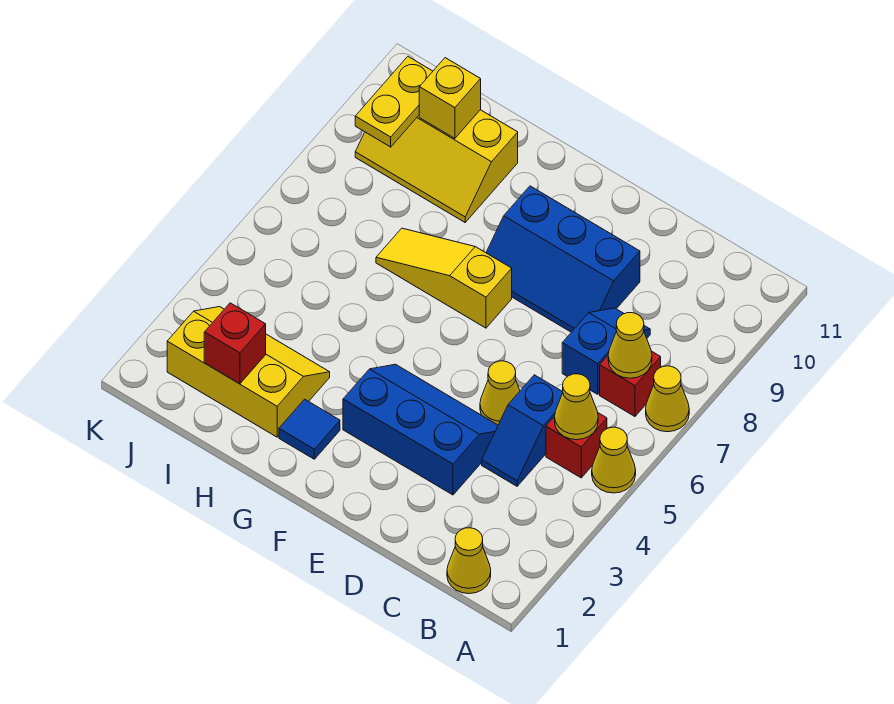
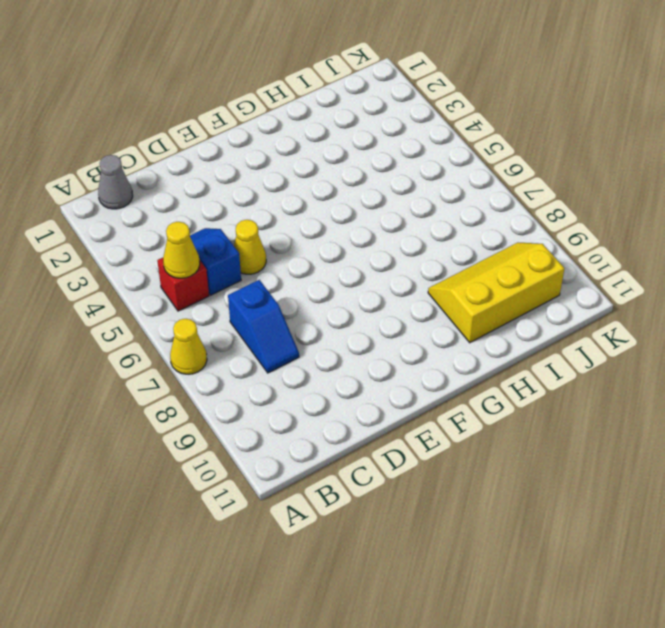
grey cone B1 level 1 -> yellow cone B1 level 1
none -> yellow cone A5 level 1
none -> red brick B7 level 1
none -> blue slope D3:F4 level 1 top 3

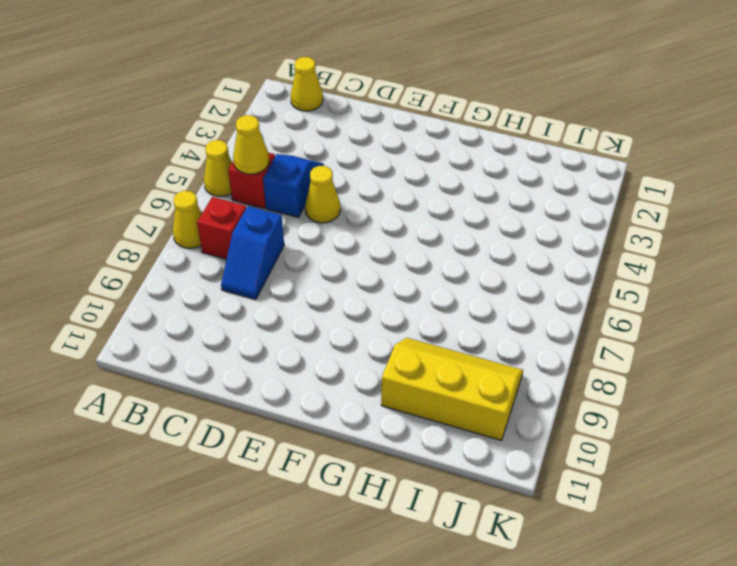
none -> blue slope D3:F4 level 1 top 3
none -> blue slope D8:F9 level 1 top 9
none -> yellow slope F7:H7 level 1 top F

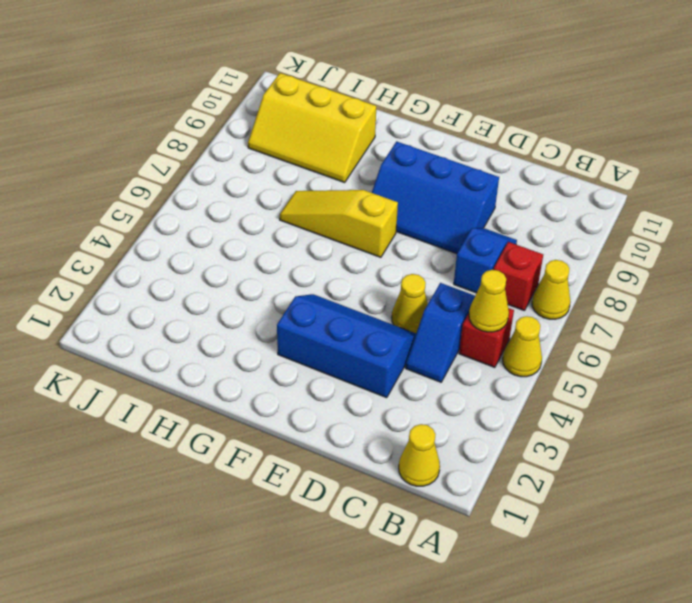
none -> blue tile G2 level 1
none -> yellow slope H2:J3 level 1 top 2
none -> yellow cone B7 level 2

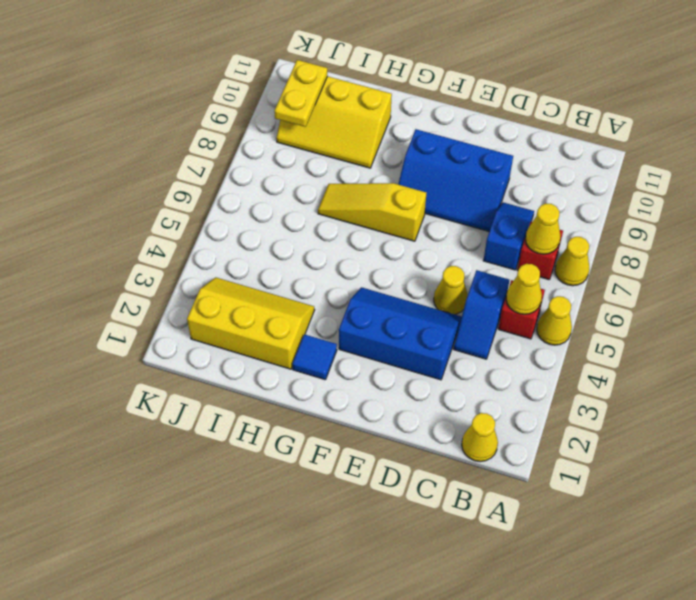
none -> red brick I2 level 2
none -> yellow brick I10 level 2

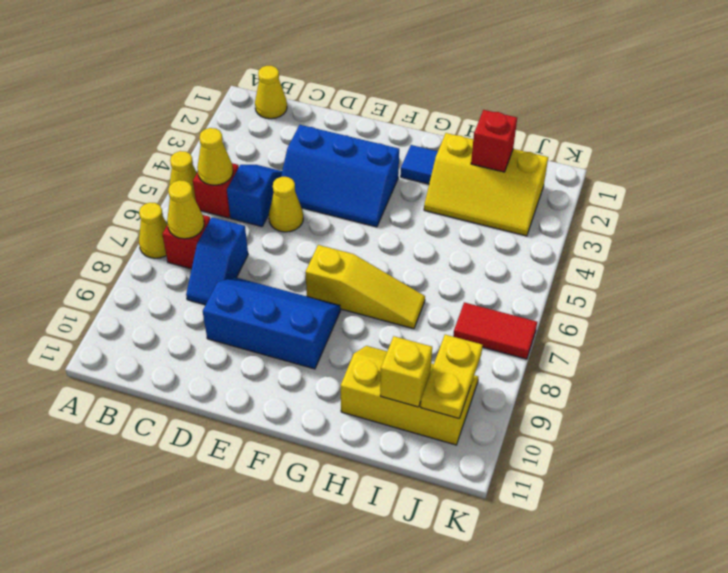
red tile J7:K7 level 1 -> none

